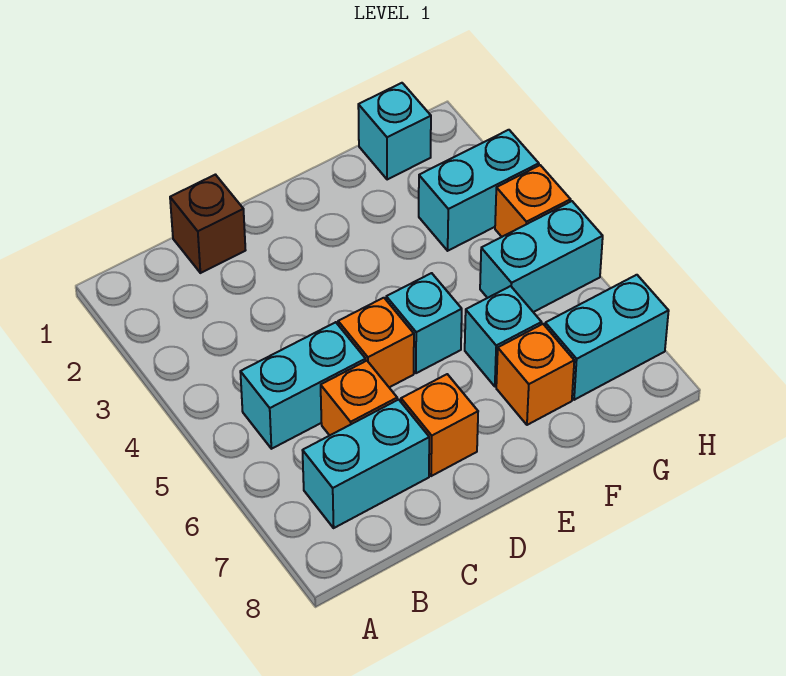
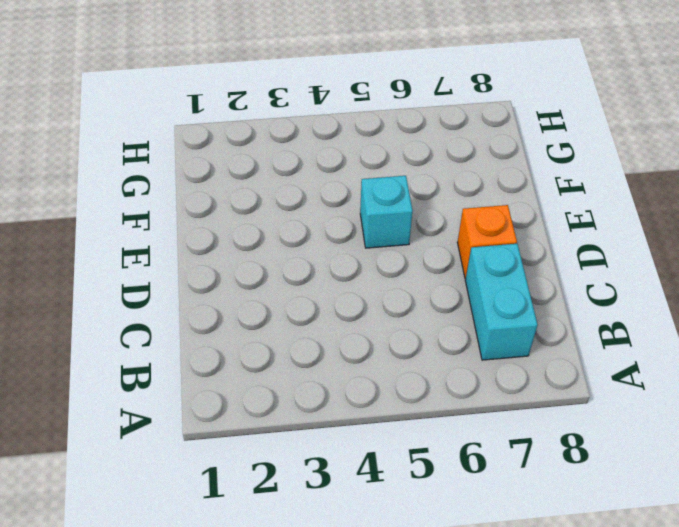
none -> cyan brick B5:C5 level 1
none -> brown brick C1 level 1
none -> orange brick C6 level 1

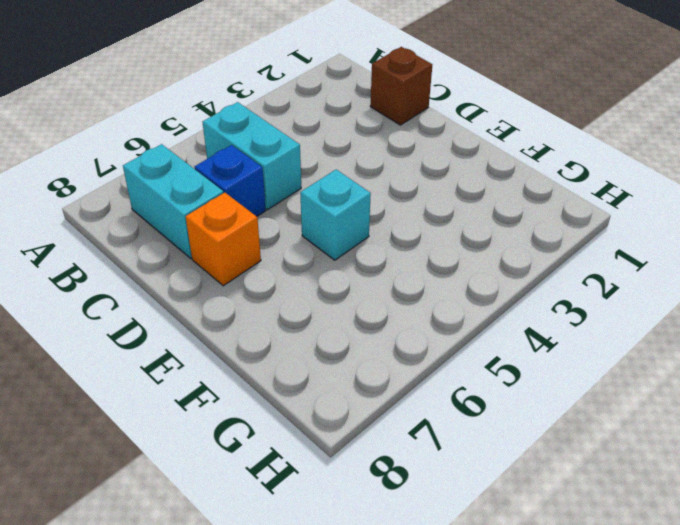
blue brick C6 level 1 -> orange brick C6 level 1
none -> orange brick D5 level 1
none -> cyan brick F6 level 1
none -> orange brick F7 level 1

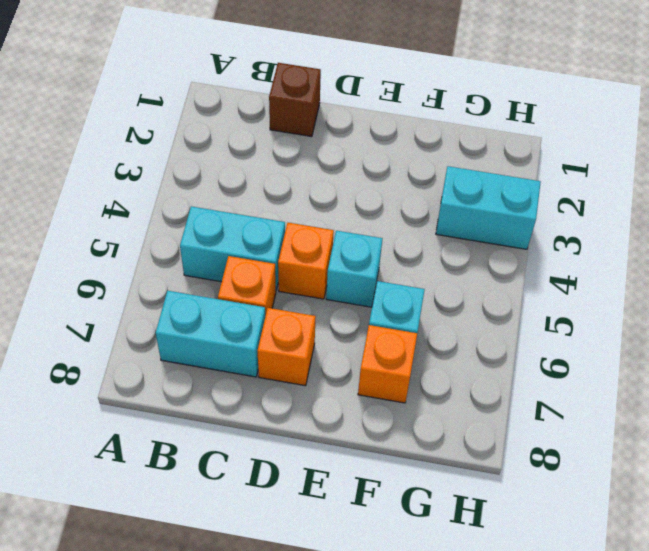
none -> cyan brick G1 level 1
none -> cyan brick G5:H5 level 1
none -> cyan brick G7:H7 level 1

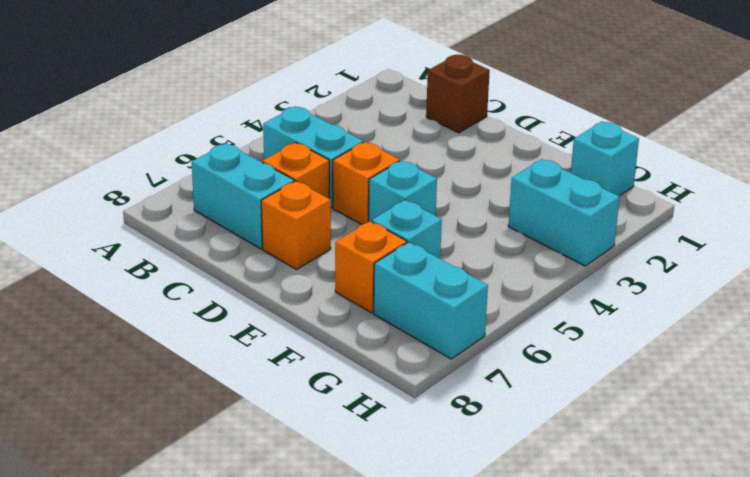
none -> cyan brick G5:H5 level 1
none -> orange brick H4 level 1

